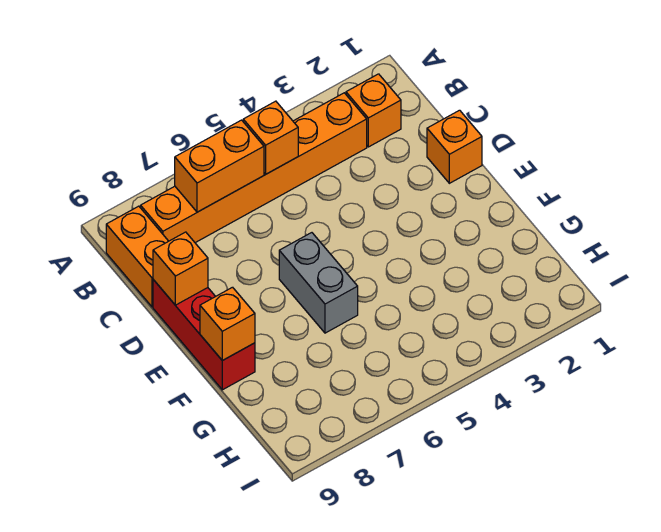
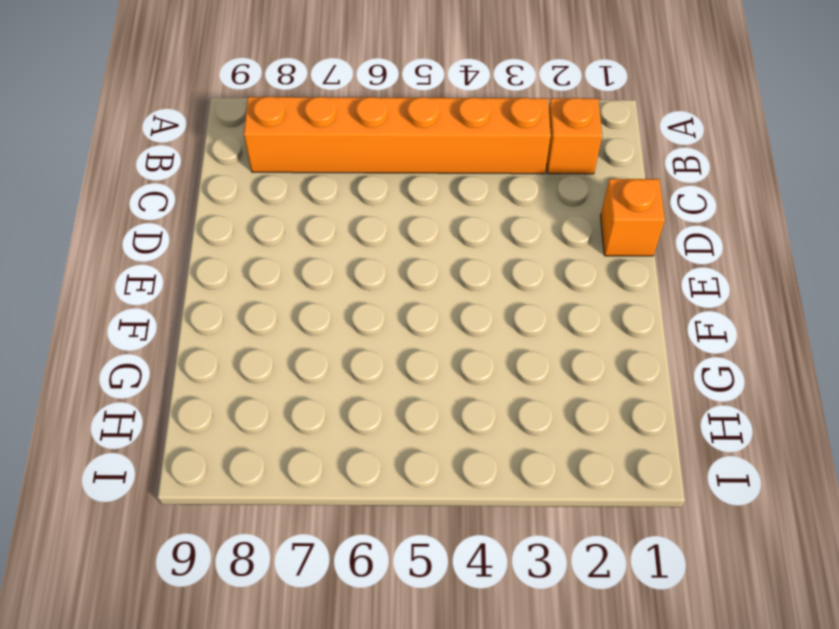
none -> orange brick B9:C9 level 1
none -> red brick D9:F9 level 1

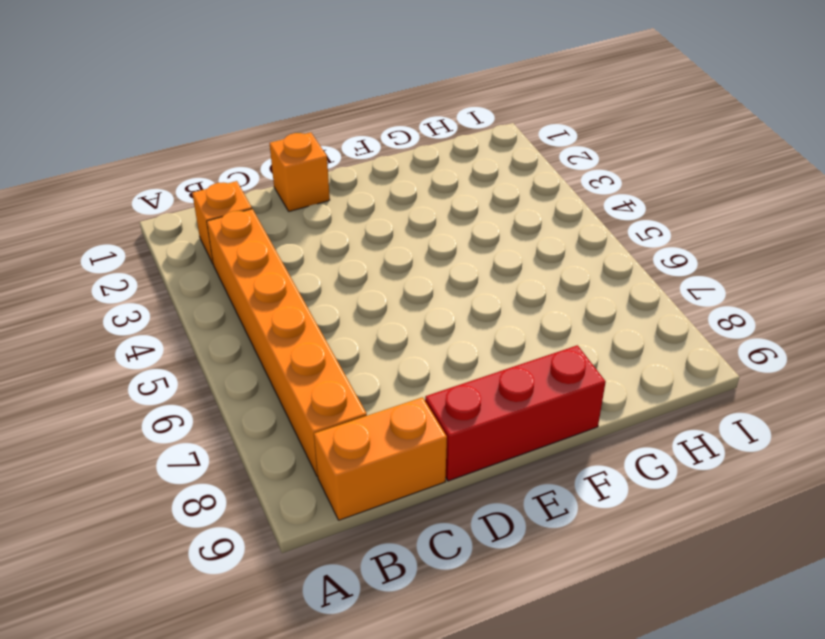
none -> grey brick E6:F6 level 1
none -> orange brick B5 level 2

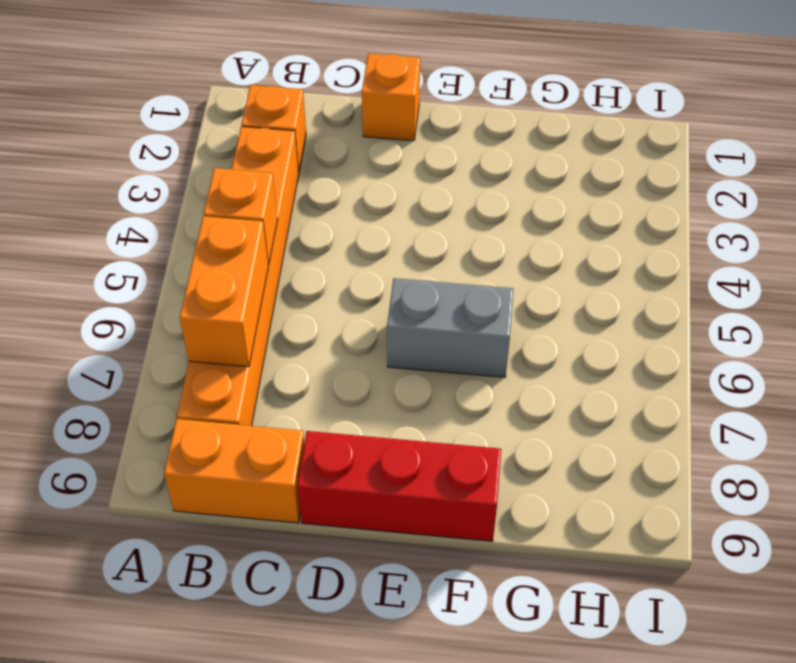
none -> orange brick D9 level 2
none -> orange brick F9 level 2

